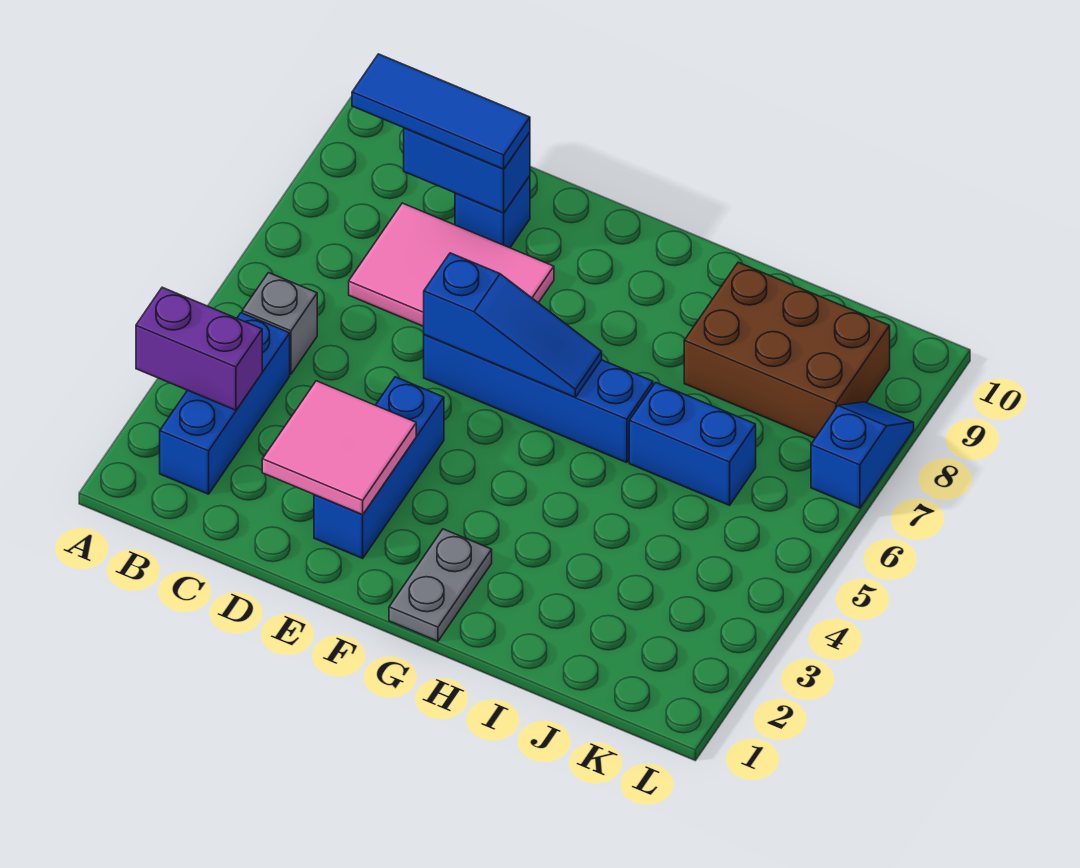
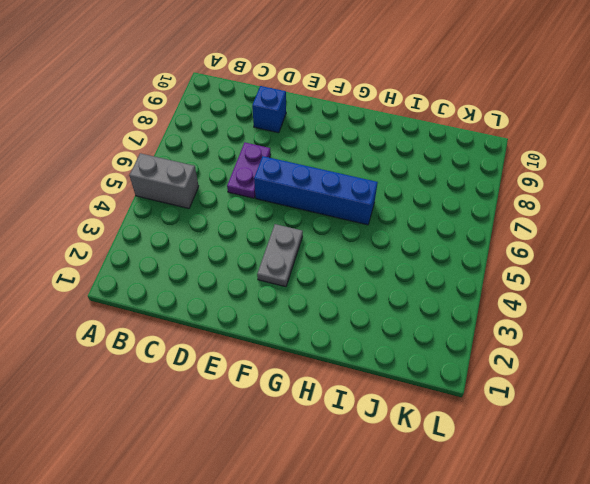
grey brick A5:B5 level 1 -> grey brick B5 level 1
purple plate D6:D7 level 1 -> pink tile C7:E8 level 1
grey plate F3:F4 level 1 -> grey plate G1:G2 level 1
none -> blue brick B2:B4 level 1
none -> blue brick E2:E4 level 1
none -> blue brick I6:J6 level 1

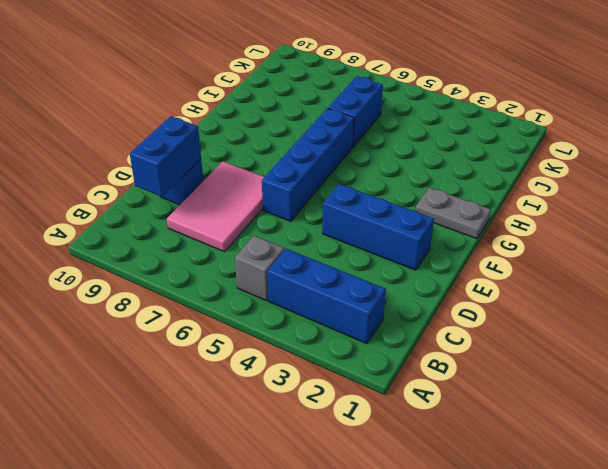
none -> brown brick I8:K9 level 1
none -> blue slope L7:L8 level 1 top 7
none -> purple brick A3:B3 level 2

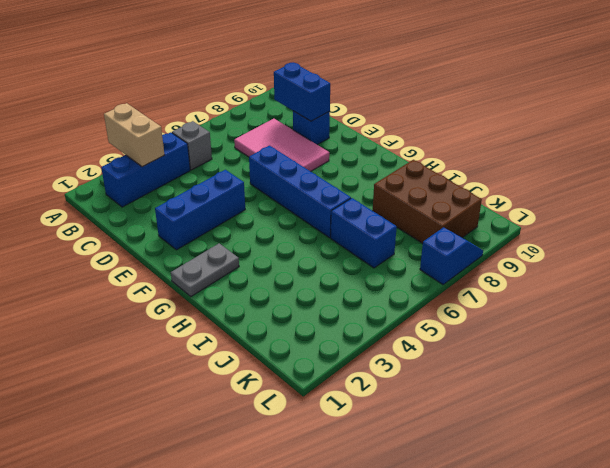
tan brick A3:B3 level 2 -> purple brick A3:B3 level 2
none -> pink tile D2:E3 level 2
none -> blue slope E6:G6 level 2 top E
none -> blue tile B9:D9 level 3

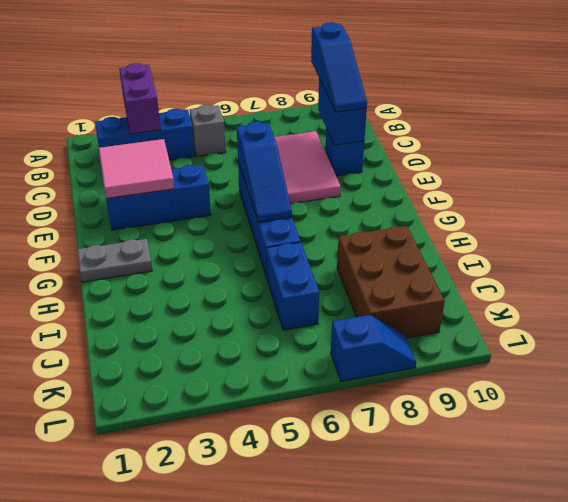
blue slope B9:D9 level 3 top B -> blue tile B9:D9 level 3

